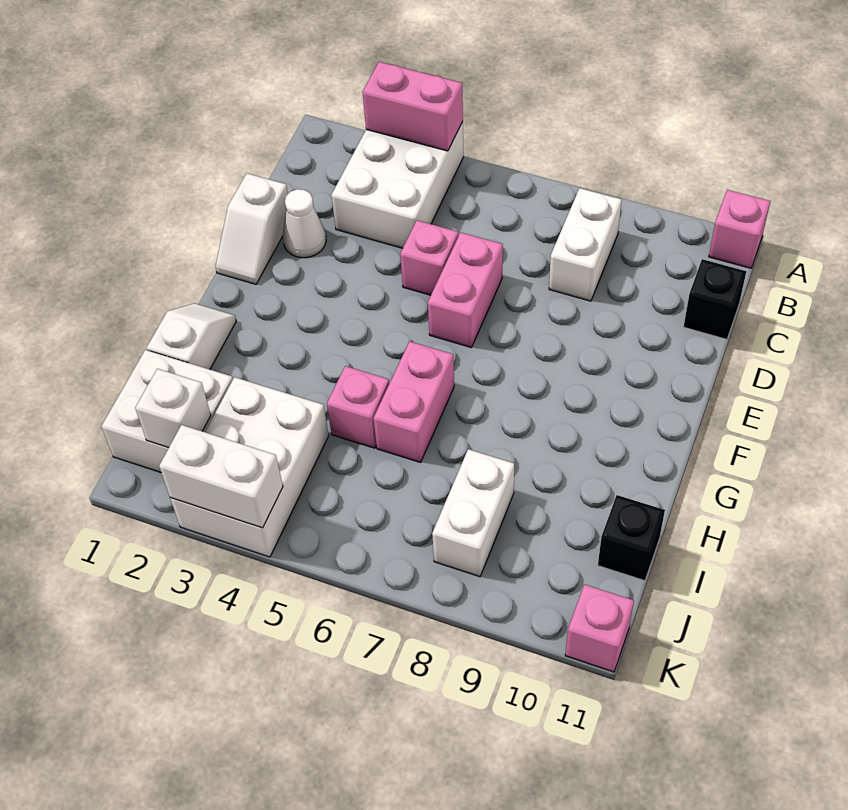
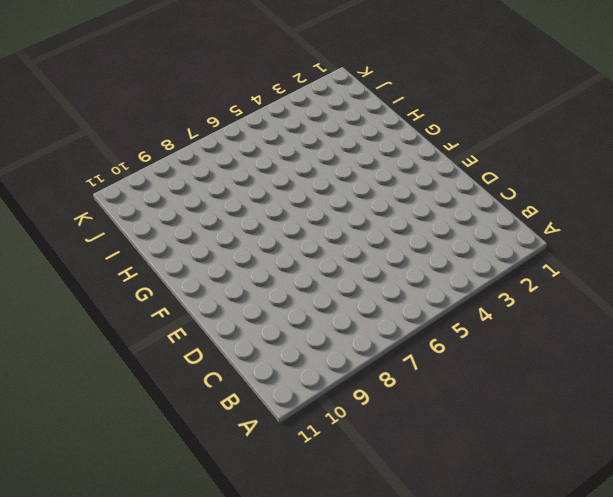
none -> white brick A3:C4 level 1
none -> pink brick A11 level 1
none -> white brick B8:C8 level 1

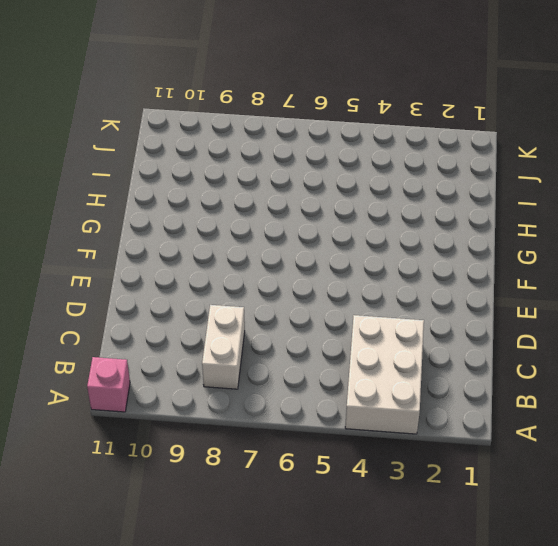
none -> black brick C11 level 1
none -> white slope D1:E1 level 1 top D
none -> white cone D2 level 1

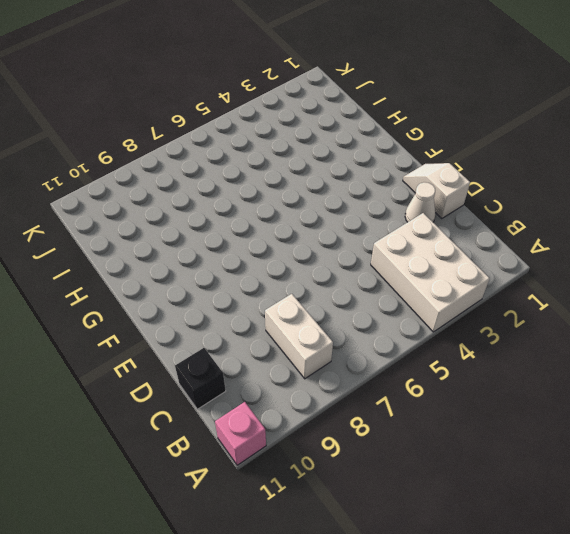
none -> pink brick D5 level 1
none -> pink brick D6:E6 level 1
none -> white slope G1:H1 level 1 top H

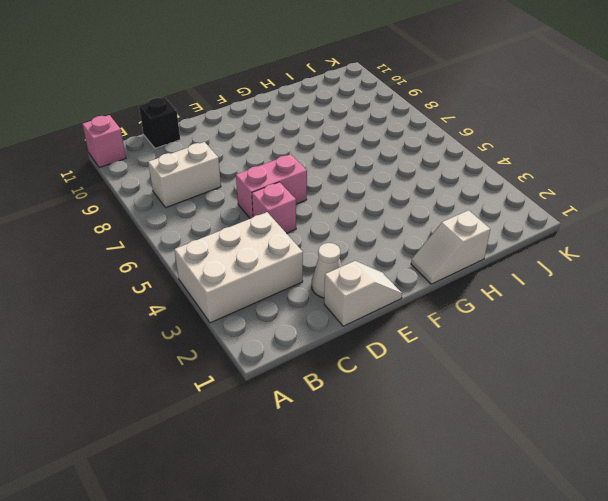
none -> pink brick G6:H6 level 1
none -> pink brick H5 level 1
none -> white brick I1:J2 level 1

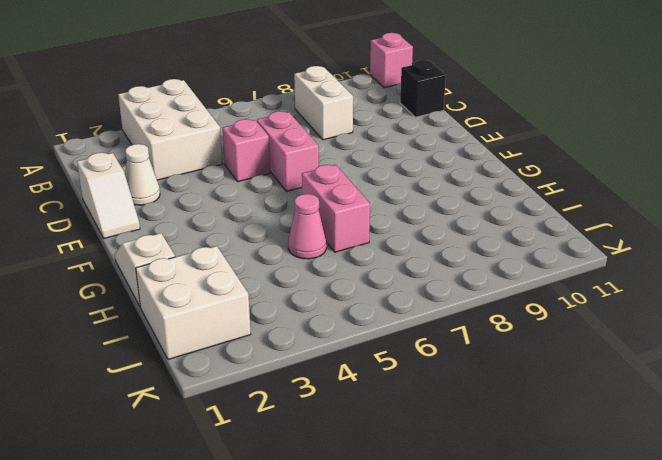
pink cone H5 level 1 -> pink brick H5 level 1
none -> white brick I3:K4 level 1
none -> white brick I8:J8 level 1
none -> black brick I11 level 1

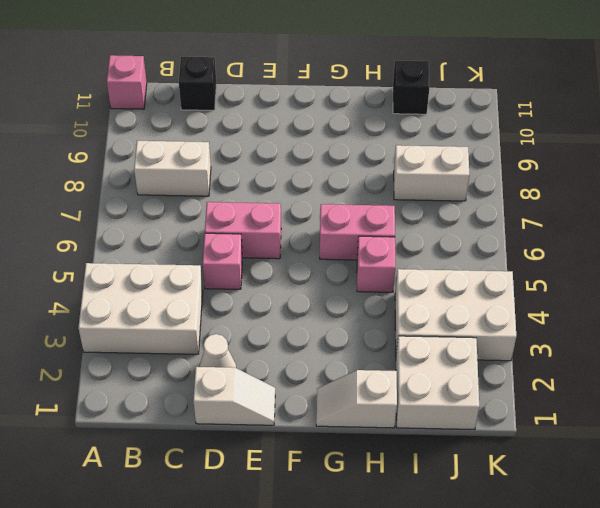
none -> pink brick K11 level 1
none -> pink brick A3:A4 level 2
none -> white brick J2 level 2

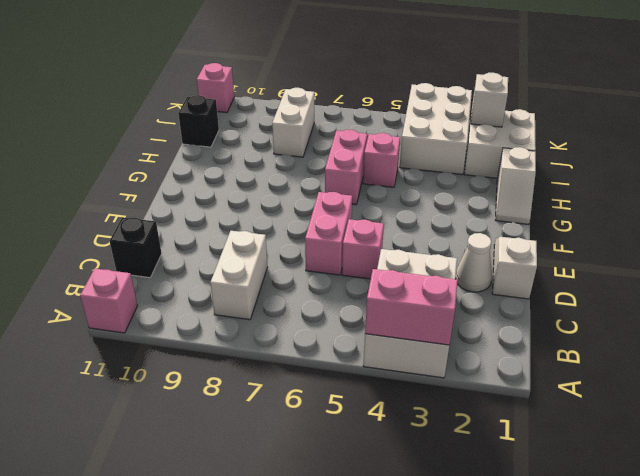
none -> white brick K3:K4 level 2

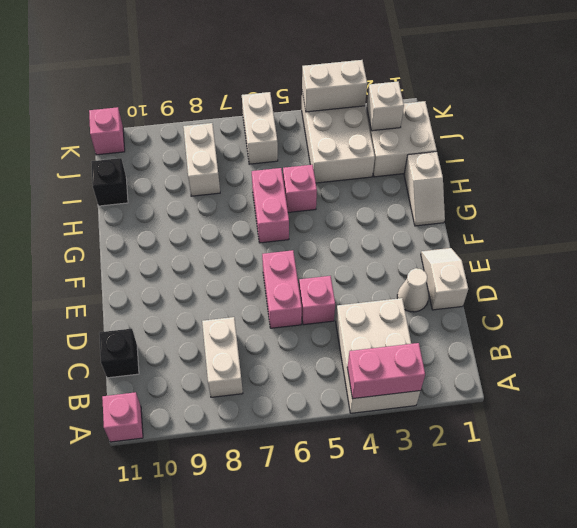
white brick J6:K6 level 1 -> none

